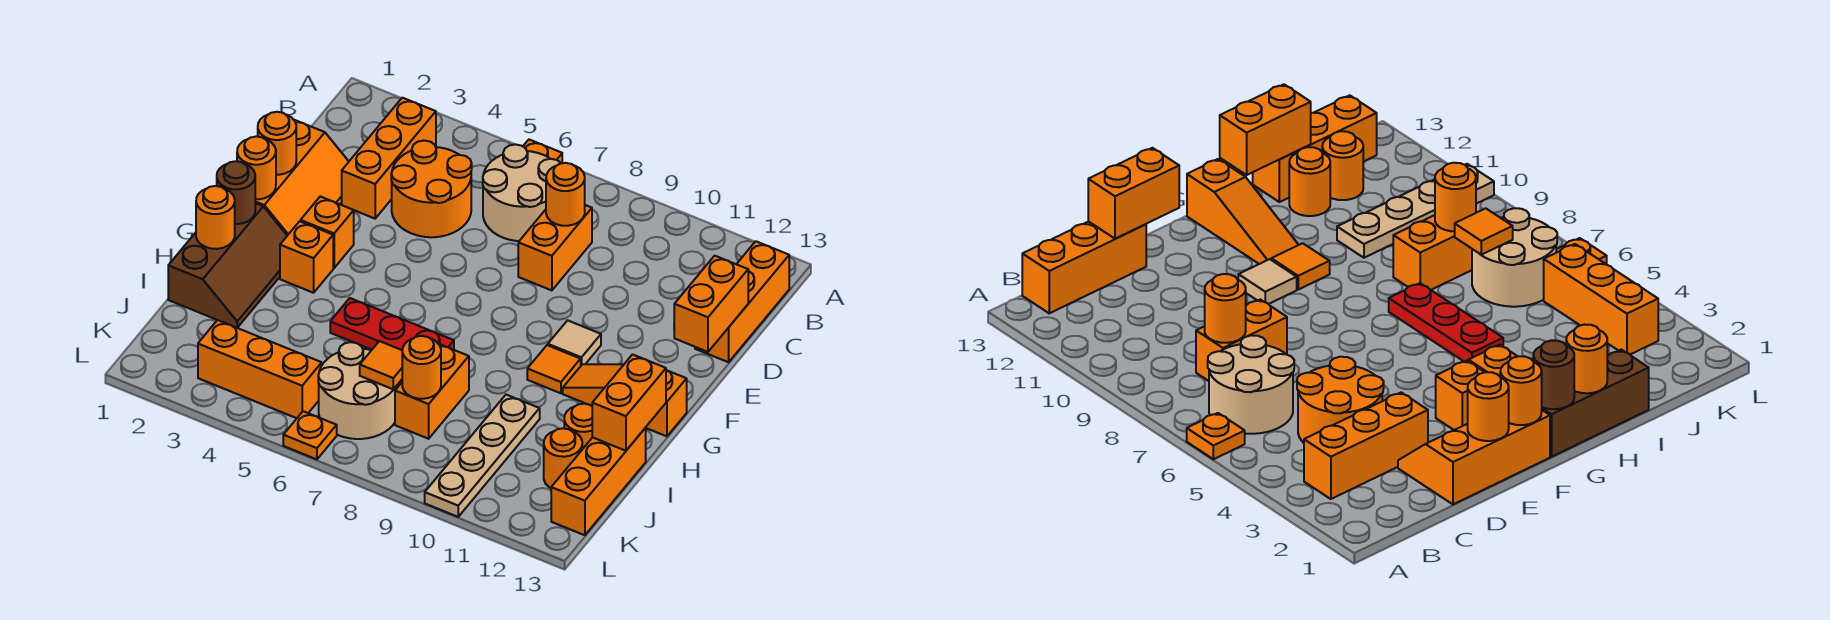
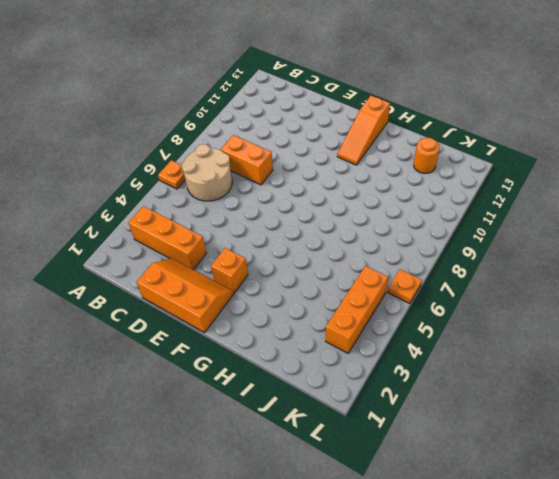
none -> orange brick B13:D13 level 1
none -> orange round brick C4:D5 level 1
none -> tan tile F10 level 1
none -> brown slope G1:I2 level 1 top 1

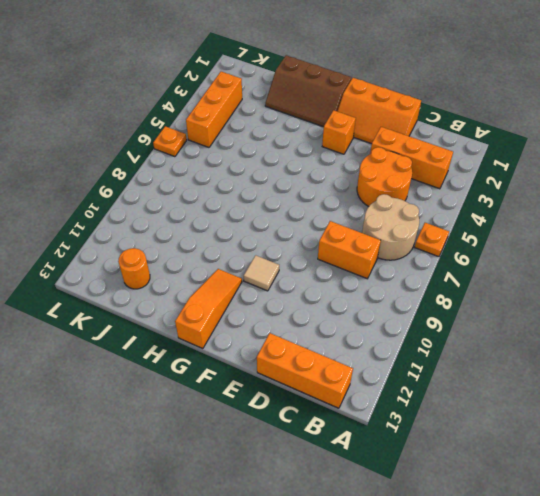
none -> orange brick G3 level 1
none -> orange tile G10 level 1
none -> red plate H5:H7 level 1
none -> orange brick I8:J8 level 1

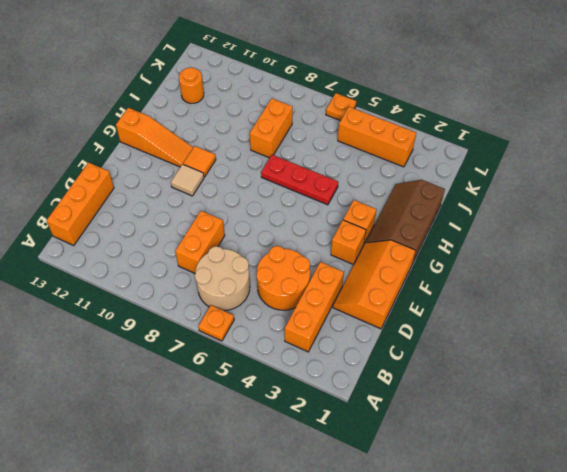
none -> tan plate I10:L10 level 1
none -> orange round brick I12 level 1
none -> orange brick I13:K13 level 1
none -> tan round brick J6:K7 level 1

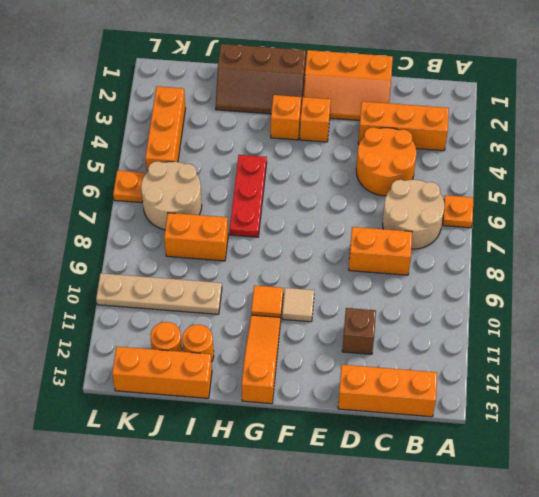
brown brick D11 level 1 -> none
none -> orange round brick C8 level 2
none -> orange brick D13:E13 level 2
none -> orange round brick E1 level 2
none -> orange round brick F1 level 2

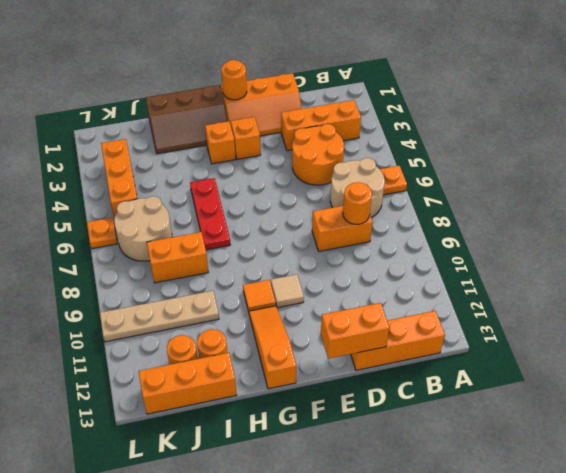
none -> orange round brick E1 level 2
none -> brown round brick G1 level 2
none -> orange round brick H1 level 2
none -> orange brick H13:I13 level 2

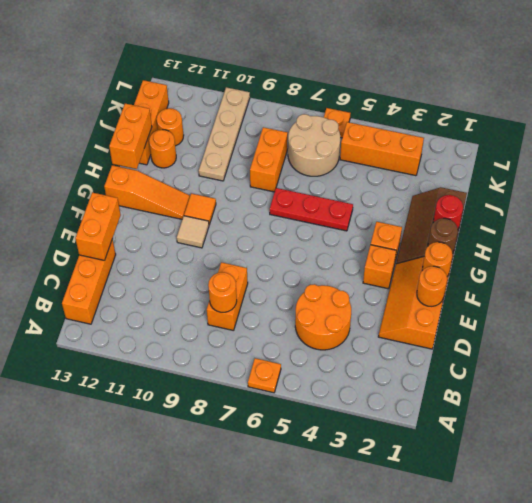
red round brick H1 level 2 -> orange round brick H1 level 2
none -> orange brick B3:D3 level 1
none -> tan round brick B6:C7 level 1
none -> orange tile J7 level 2
none -> orange round brick J8 level 2

